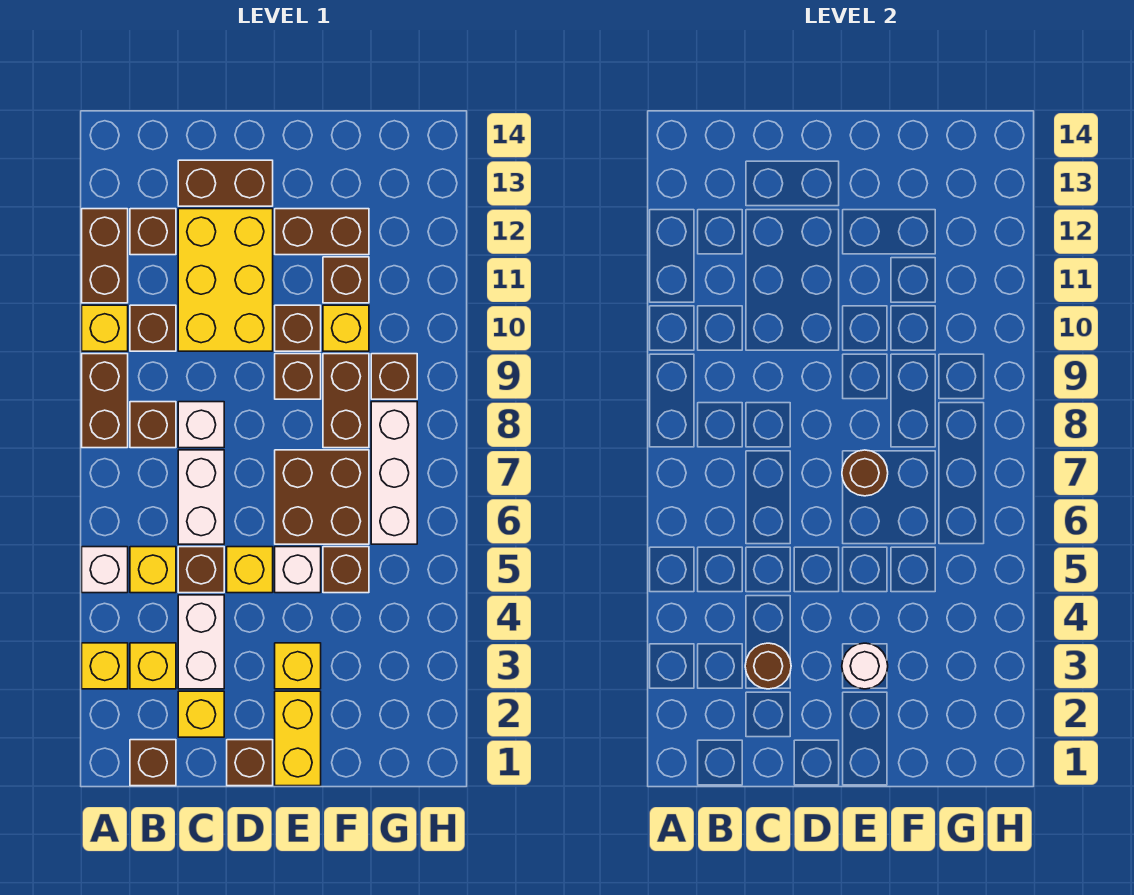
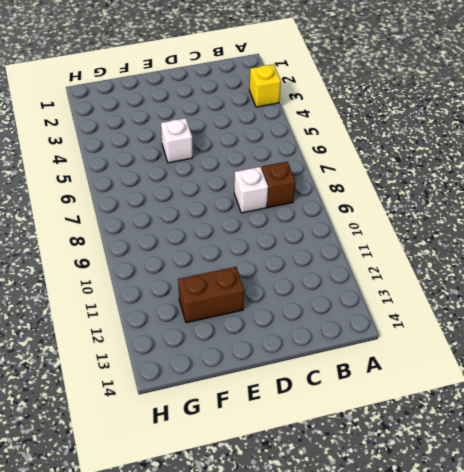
none -> white brick A5 level 1
none -> brown brick A8:A9 level 1
none -> yellow brick A10 level 1
none -> brown brick A11:A12 level 1

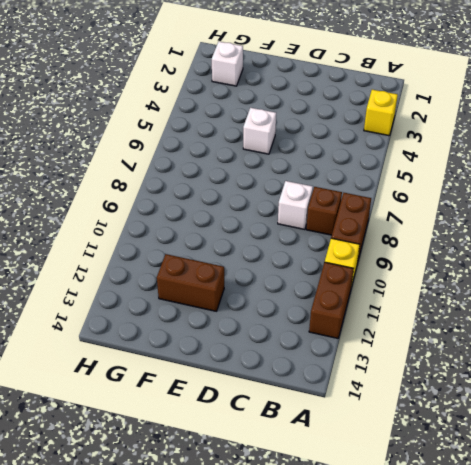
white brick G2 level 1 -> white brick A5 level 1
none -> brown brick B1 level 1
none -> yellow brick B3 level 1
none -> yellow brick B5 level 1
none -> brown brick B10 level 1

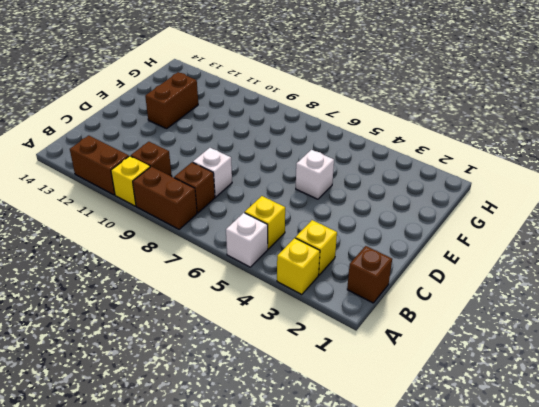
none -> brown brick B12 level 1
none -> yellow brick C2 level 1
none -> white brick C3:C4 level 1
none -> brown brick C5 level 1

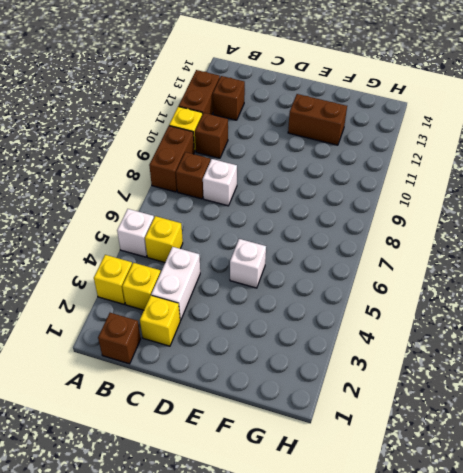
none -> brown brick C5 level 1
none -> white brick C6:C7 level 1
none -> yellow brick C10:D12 level 1
none -> brown brick C13:D13 level 1

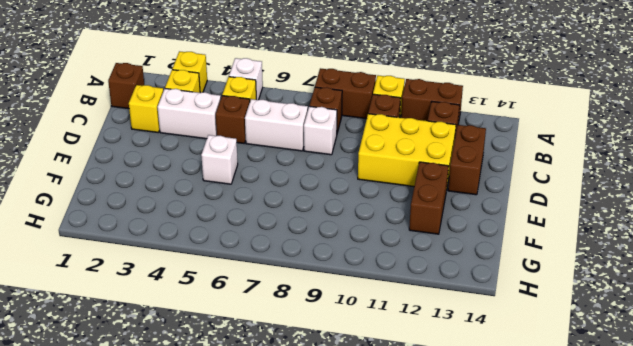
none -> brown brick D1 level 1
none -> yellow brick D5 level 1
none -> yellow brick E1:E2 level 1
none -> yellow brick E3 level 1

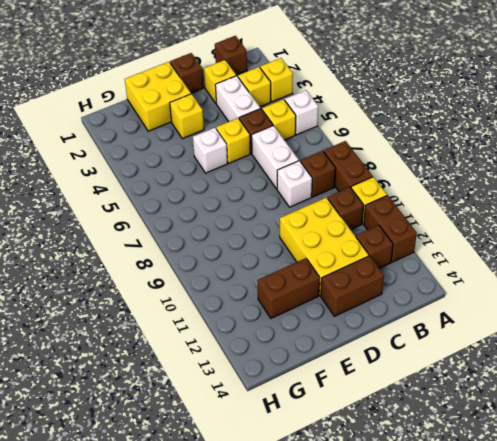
yellow brick E1:F2 level 1 -> yellow brick E1:E2 level 1
none -> brown brick E6:F7 level 1
none -> brown brick E9 level 1
none -> brown brick E10 level 1
none -> brown brick F5 level 1

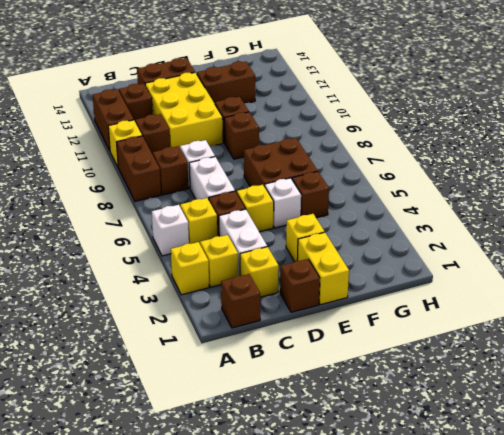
none -> brown brick F8:F9 level 1
none -> yellow brick F10 level 1
none -> brown brick F11 level 1
none -> white brick G6:G8 level 1

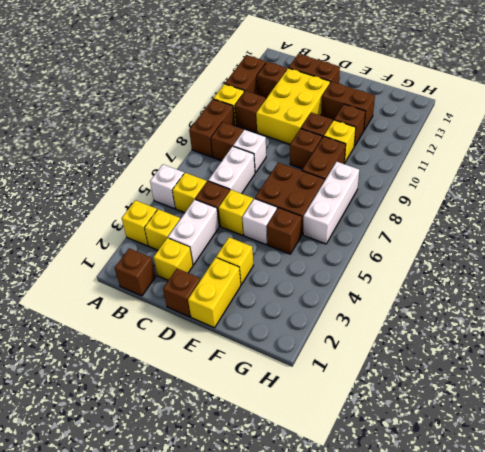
none -> brown brick G9 level 1
none -> brown round brick C3 level 2
none -> white round brick E3 level 2
none -> brown round brick E7 level 2

